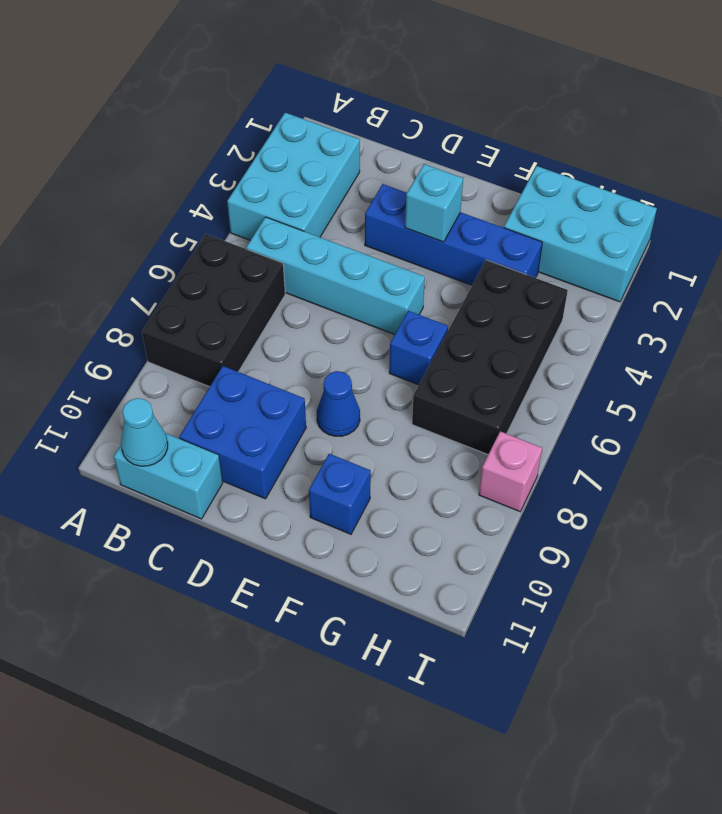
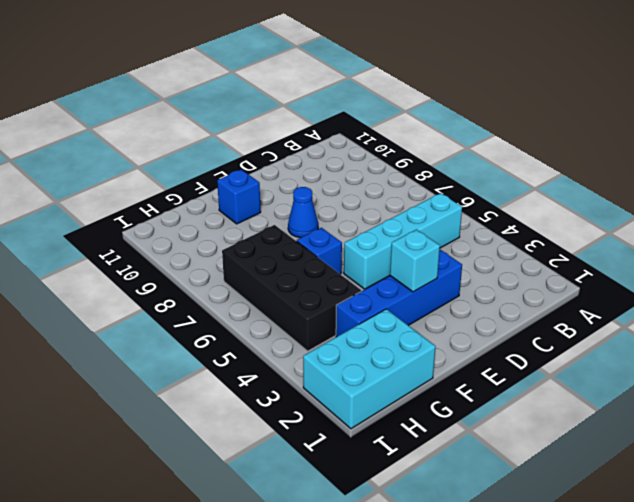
none -> cyan brick A2:B4 level 1
none -> black brick A6:B8 level 1
none -> cyan brick B11:C11 level 1

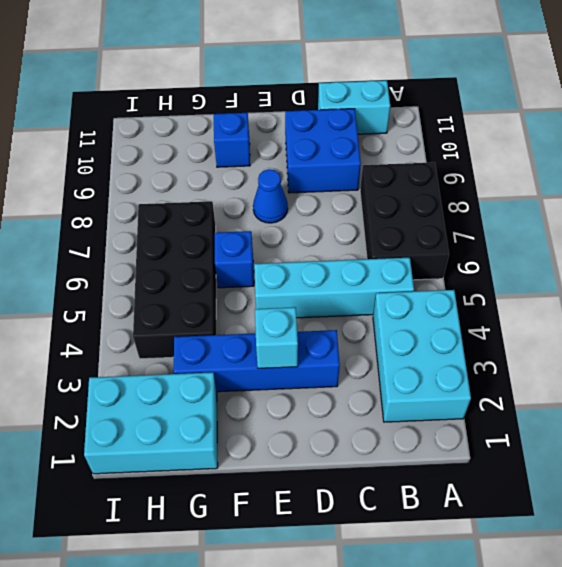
none -> pink brick I8 level 1
none -> cyan cone B11 level 2

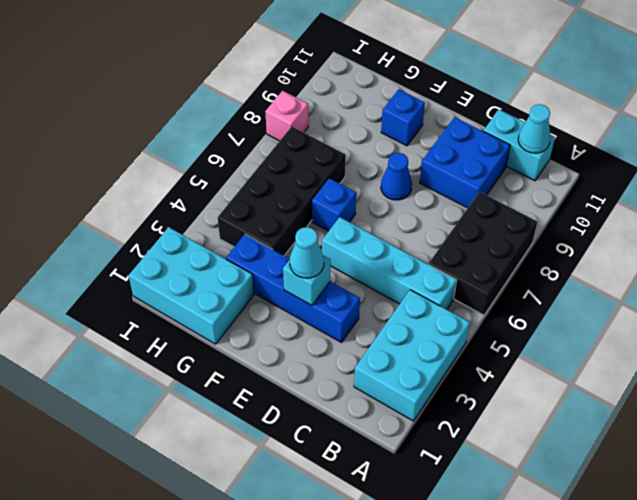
cyan cone E3 level 3 -> none

